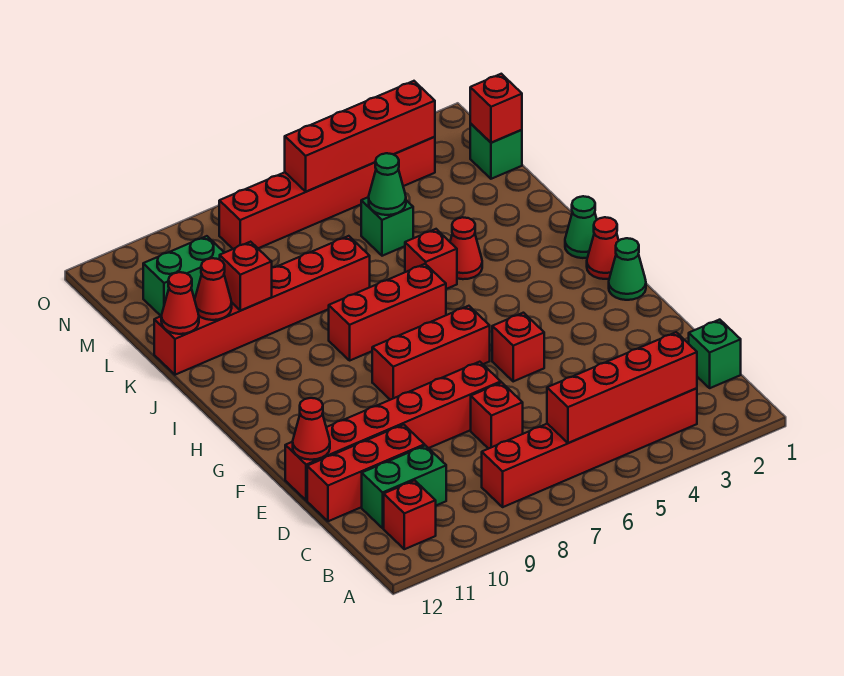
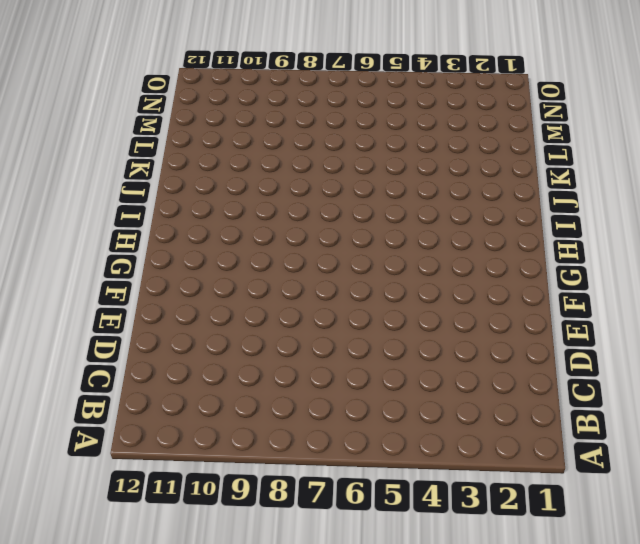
none -> red brick B3:B8 level 1
none -> red brick B11 level 1
none -> green brick C1 level 1

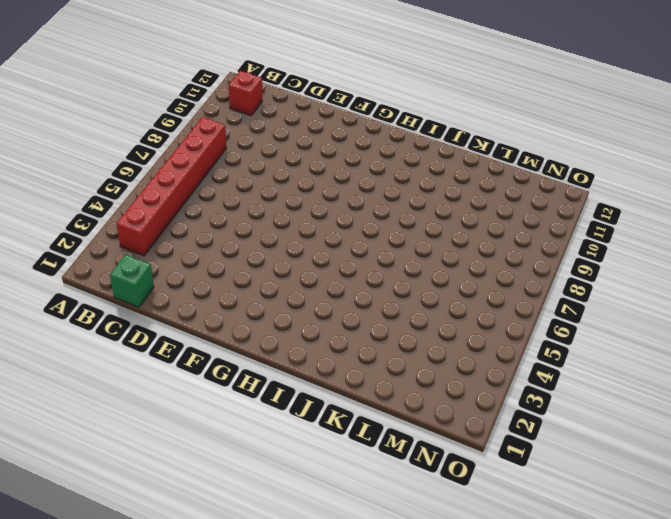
none -> green brick C10:C11 level 1
none -> red brick D7 level 1
none -> red brick D10:D12 level 1

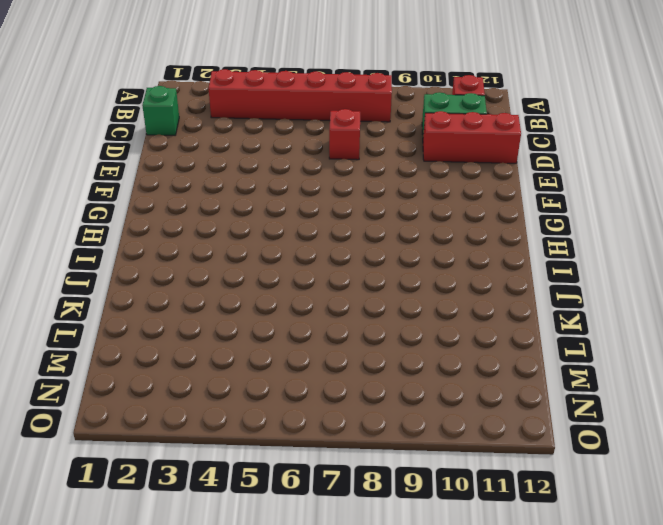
none -> red brick E7:E12 level 1
none -> red brick F5 level 1
none -> green cone G1 level 1

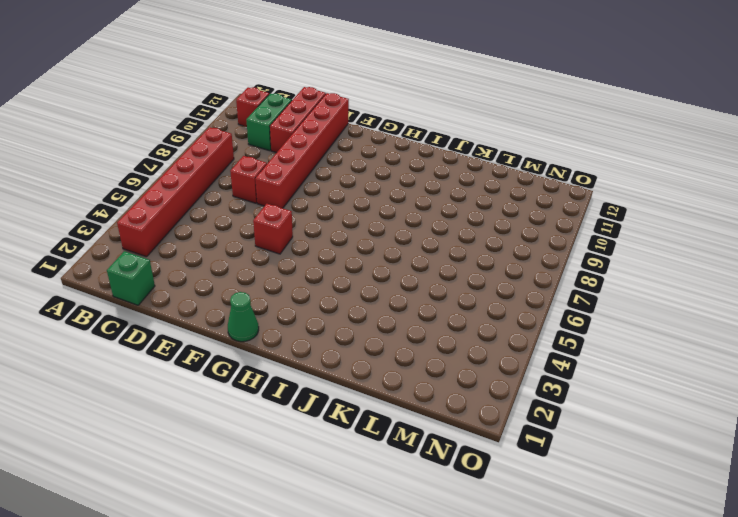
none -> red brick G6:G8 level 1
none -> red cone H1 level 1
none -> green cone I1 level 1

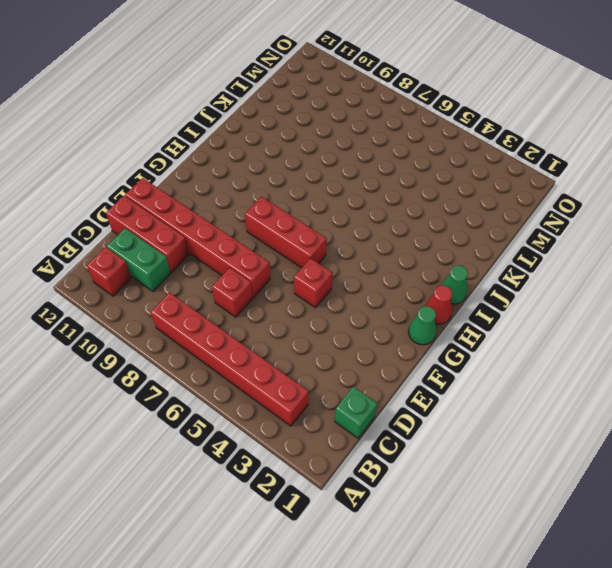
none -> red brick I6:I8 level 1
none -> red cone J4 level 1
none -> red brick J5 level 1

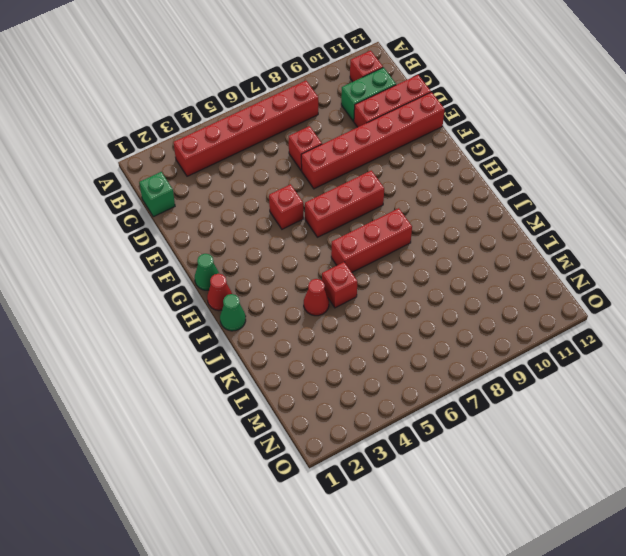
none -> red brick K7:K12 level 1
none -> green brick L5 level 1
none -> green brick M1 level 1

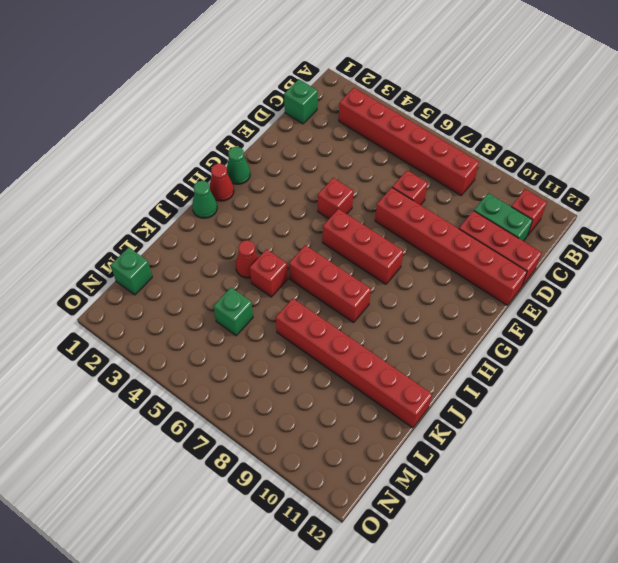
none -> green brick M10:M11 level 1
none -> red brick N3:N8 level 1
none -> red brick B3:B6 level 2

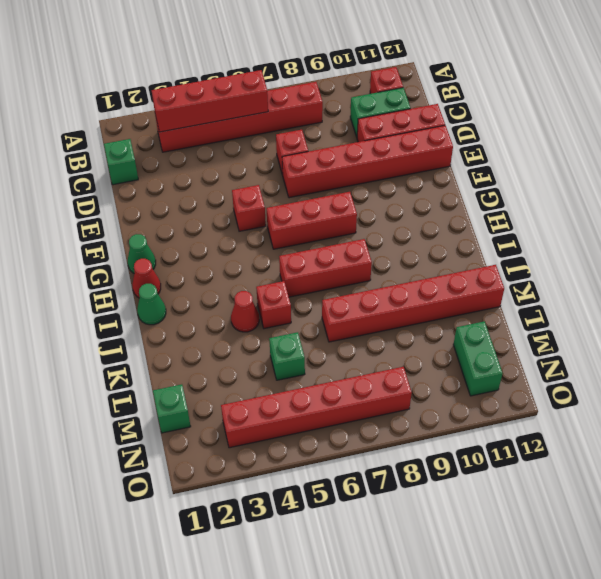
green brick M11:N11 level 1 -> green brick M10:M11 level 1
none -> red cone E12 level 2
none -> red brick K10 level 2
none -> red cone K11 level 2

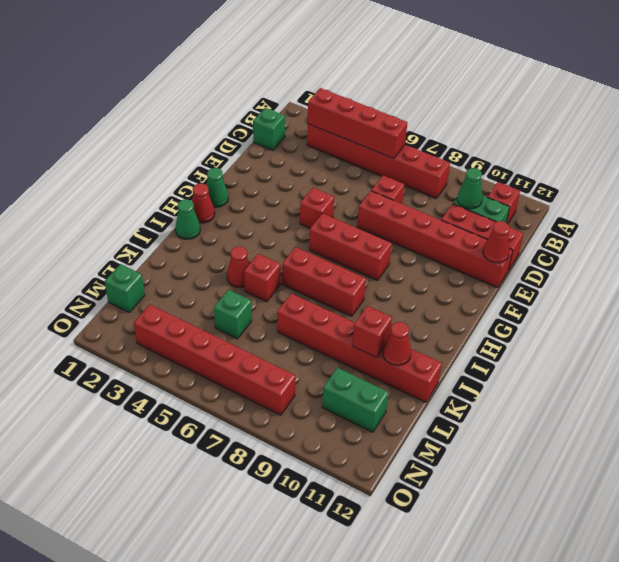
green cone C10 level 2 -> green cone L5 level 2
none -> red cone K12 level 2
none -> red brick M1 level 2
none -> red brick N3:N6 level 2

